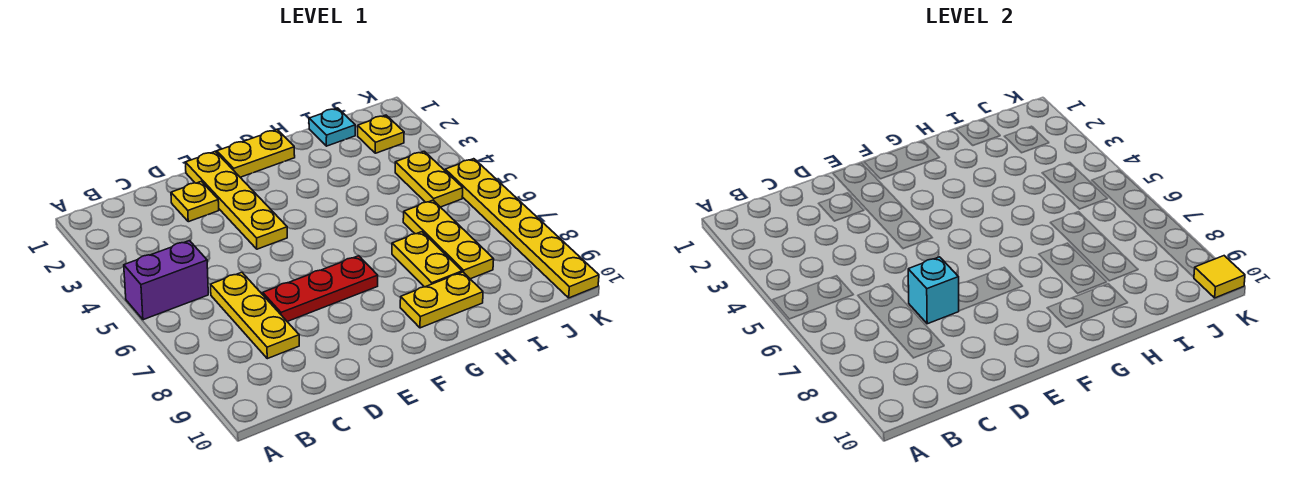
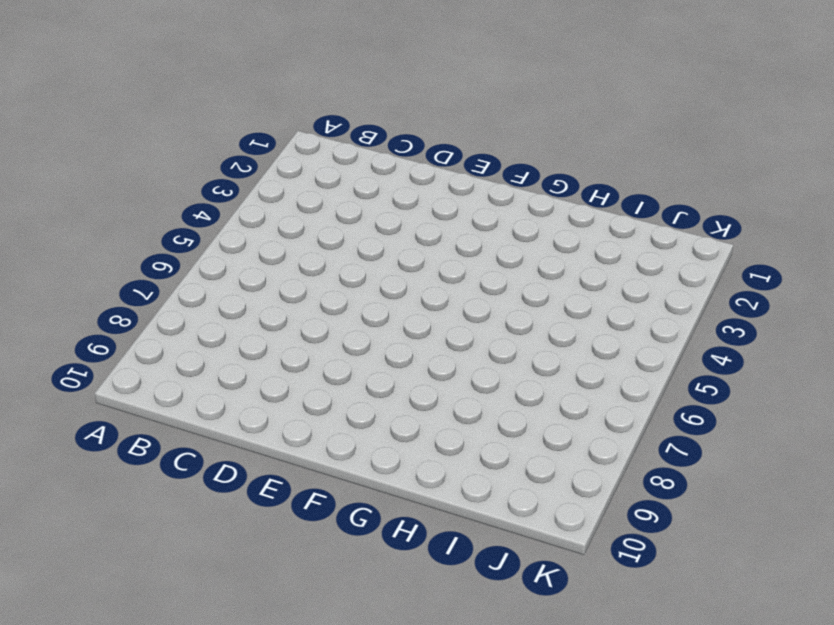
none -> purple brick A5:B5 level 1
none -> yellow plate C6:C8 level 1
none -> yellow plate D2 level 1

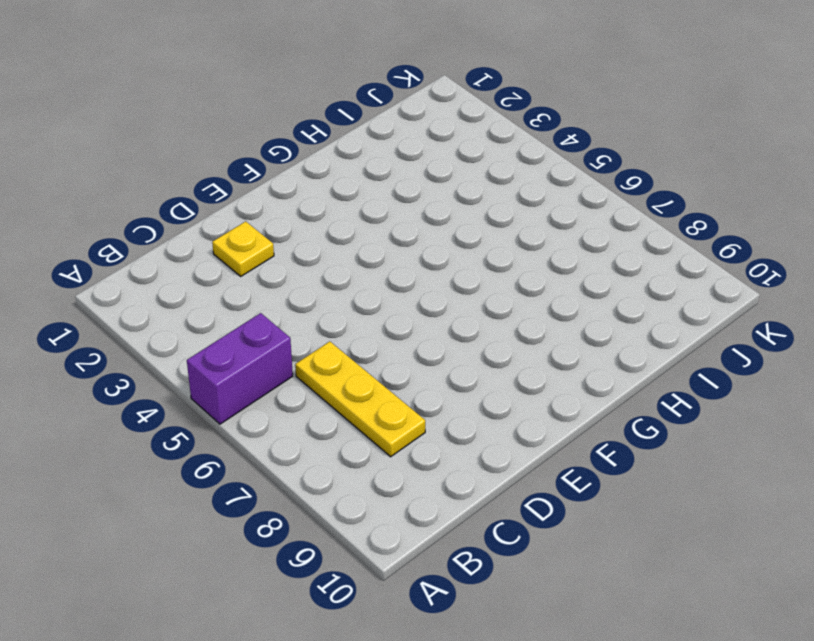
none -> red plate D7:F7 level 1
none -> yellow plate E1:E4 level 1
none -> yellow plate F1:G1 level 1

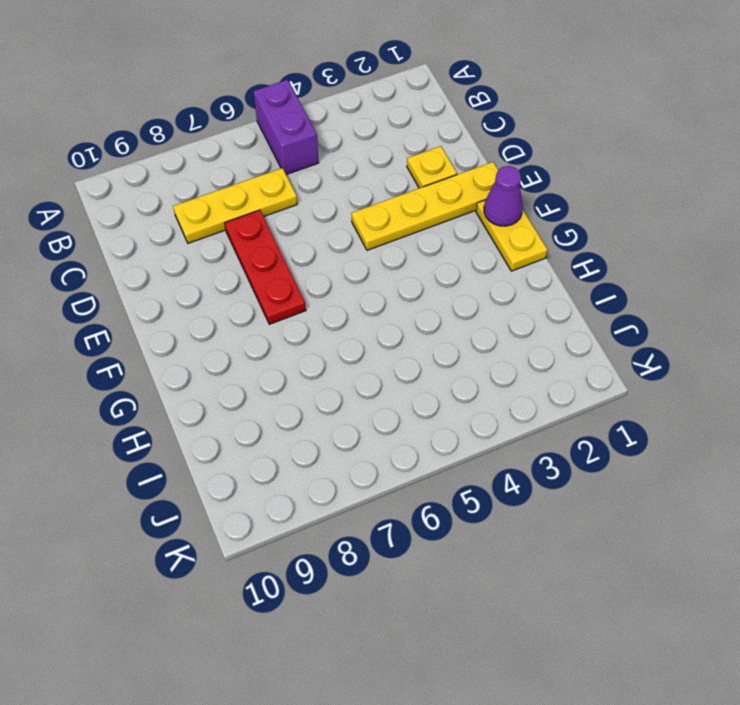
purple cone F1 level 2 -> none
none -> yellow plate G9:H9 level 1
none -> yellow plate H7:H8 level 1
none -> cyan plate I1 level 1

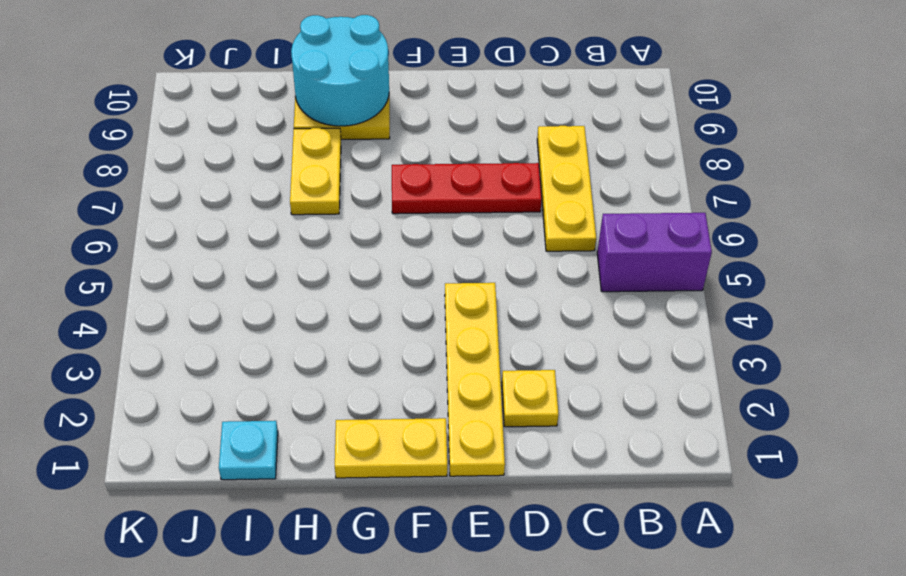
cyan round brick G9:H10 level 2 -> none
none -> yellow plate I6:I8 level 1
none -> yellow plate J2 level 1
none -> yellow plate J4:J5 level 1

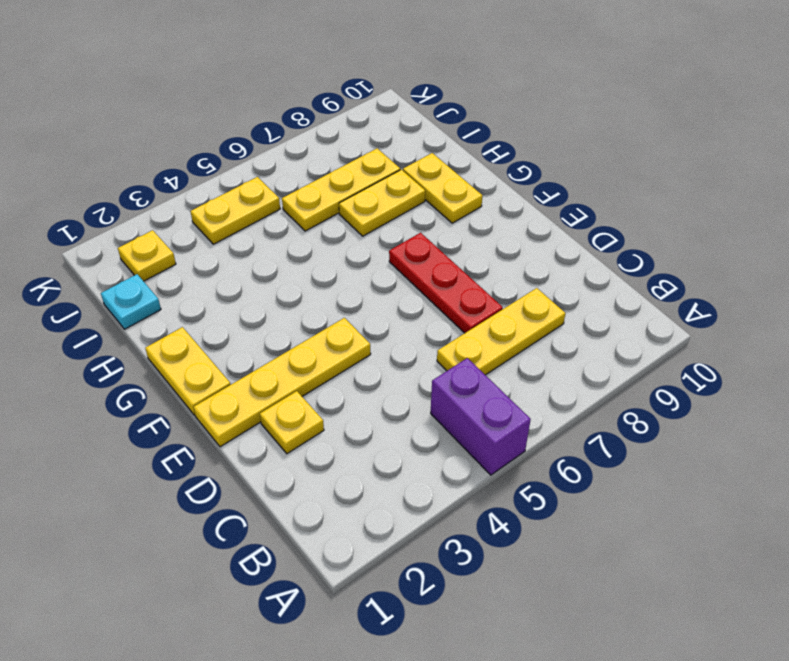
none -> yellow plate K5:K10 level 1
none -> cyan brick D7 level 2
none -> yellow tile K10 level 2

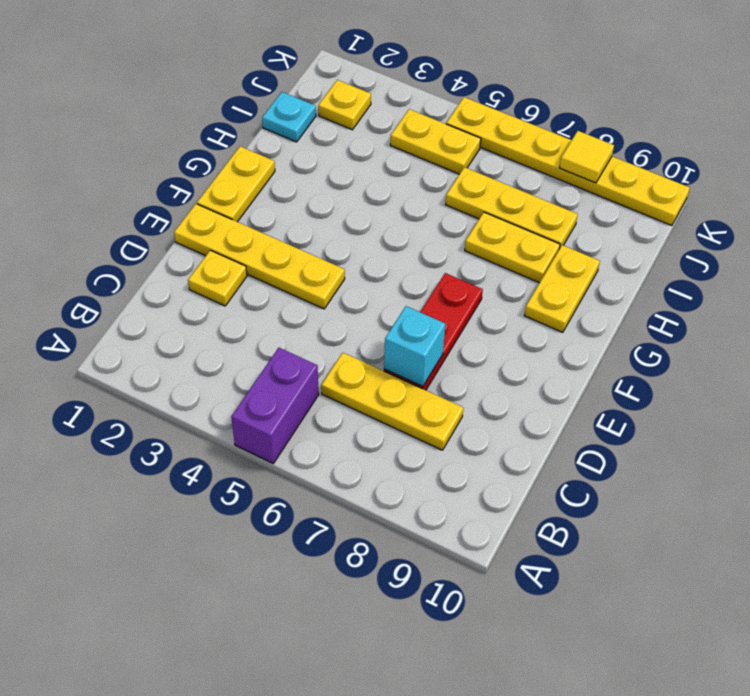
yellow tile K8 level 2 -> yellow tile K10 level 2

